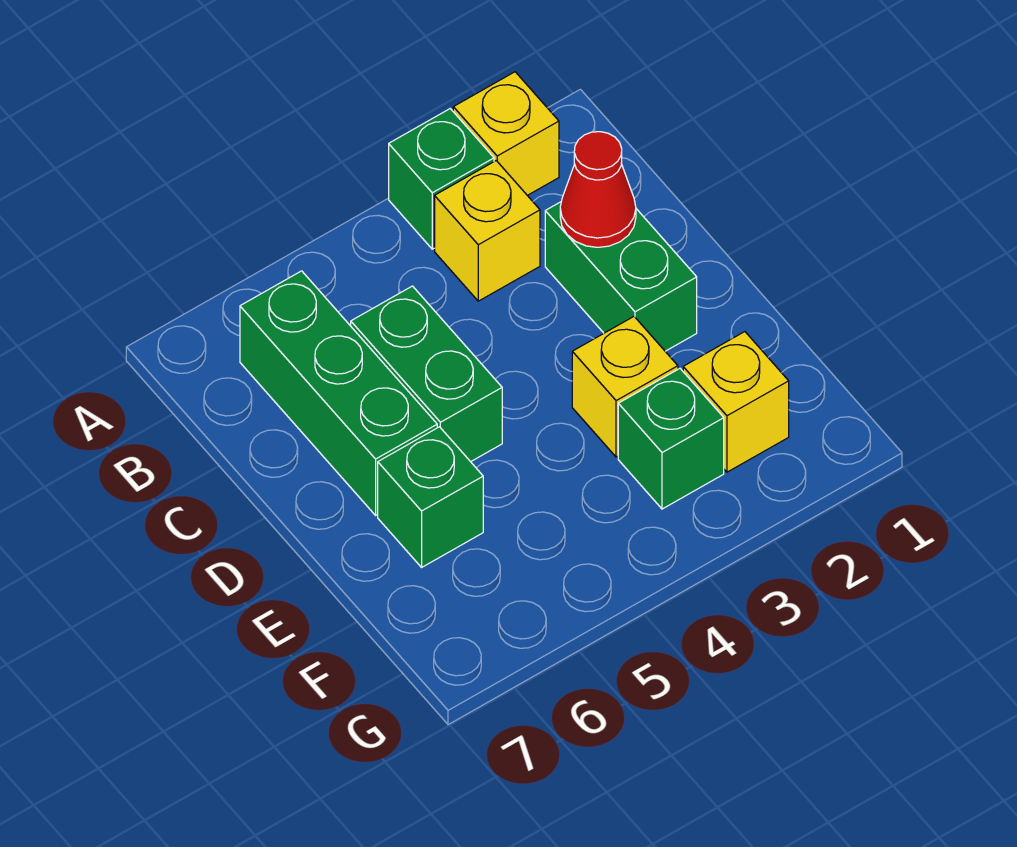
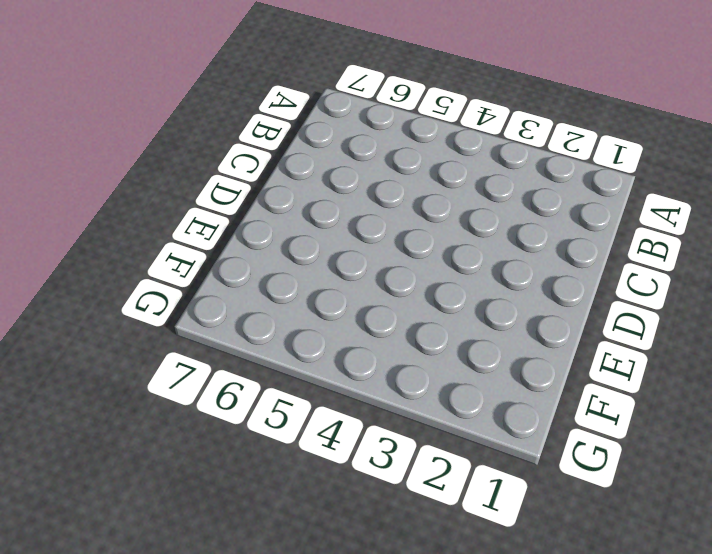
none -> yellow brick A2 level 1
none -> green brick A3 level 1

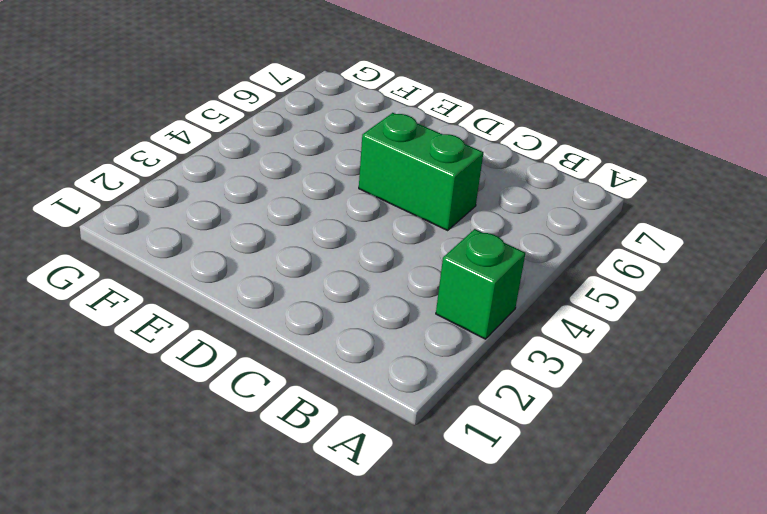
none -> yellow brick A2 level 1
none -> yellow brick B3 level 1

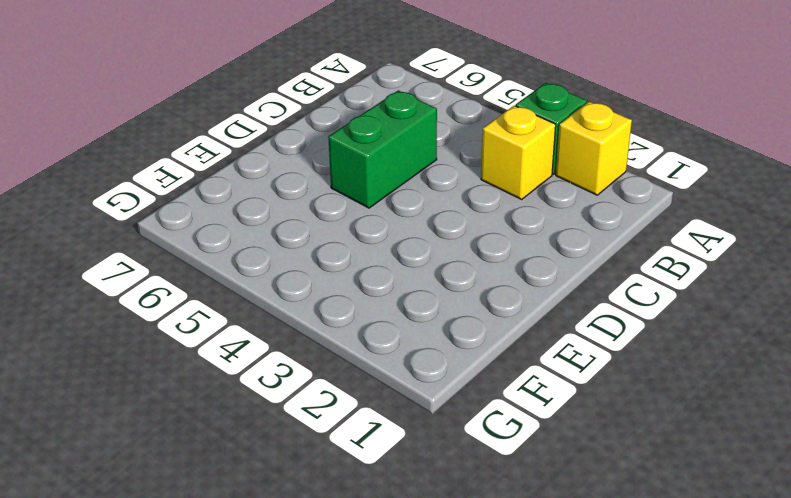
none -> green brick B6:D6 level 1
none -> green brick C2:D2 level 1

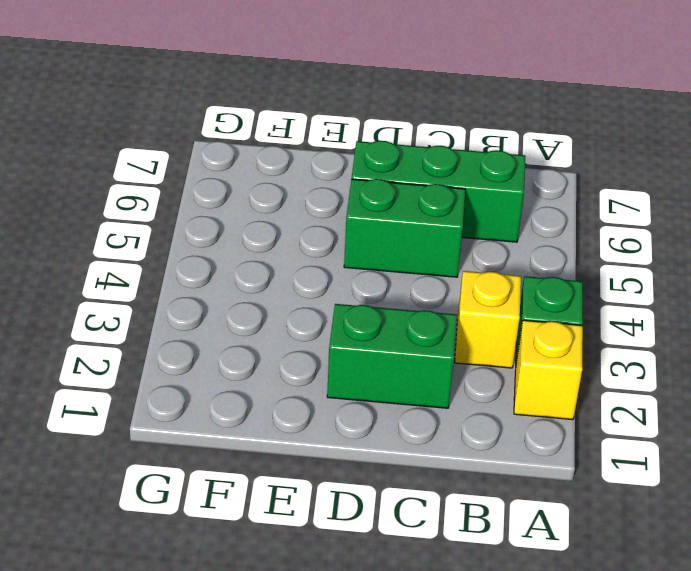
none -> yellow brick E3 level 1
none -> green brick E6 level 1

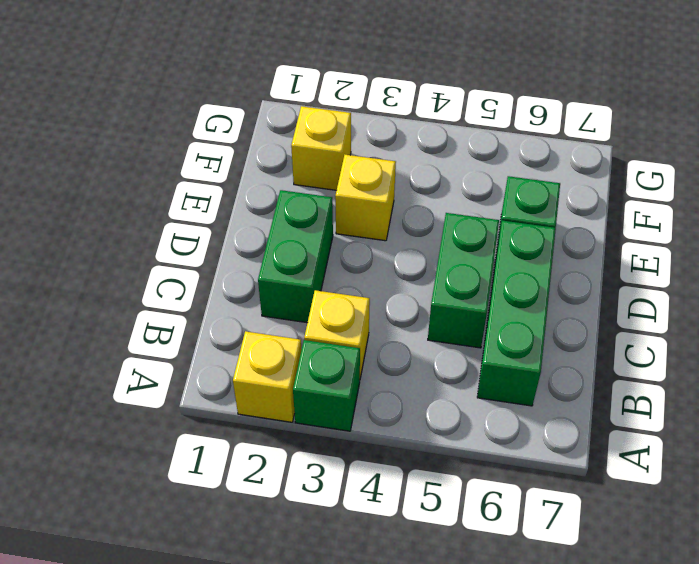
none -> green brick F3 level 1
none -> red cone C2 level 2

